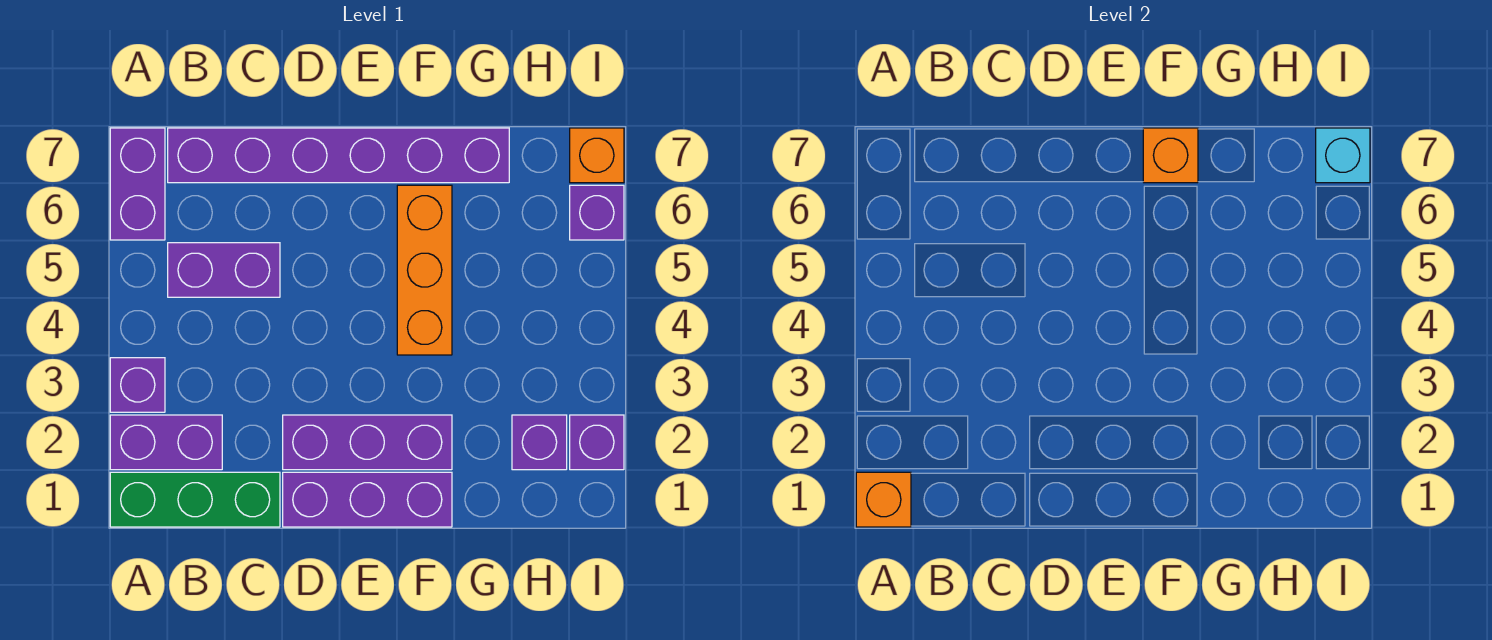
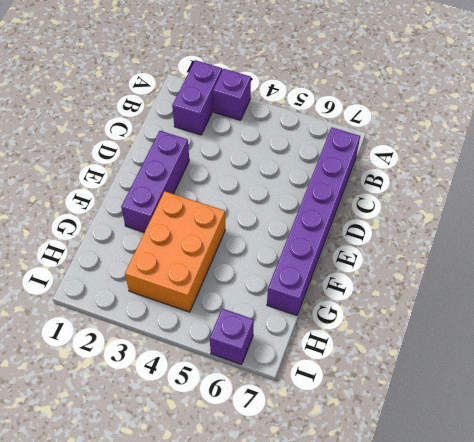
orange brick F3:H4 level 1 -> orange brick F4:F6 level 1
none -> green brick A1:C1 level 1
none -> purple brick A6:A7 level 1
none -> purple brick B5:C5 level 1

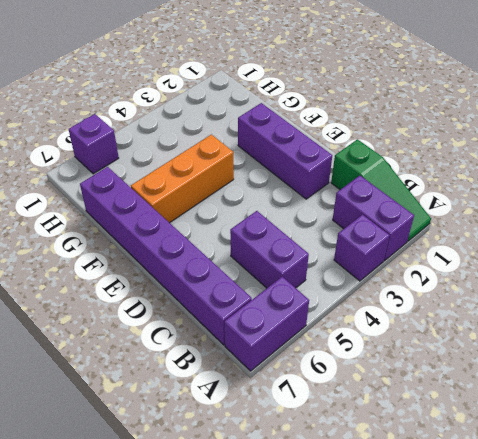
green slope A1:C1 level 1 top C -> green brick A1:C1 level 1
none -> purple brick D1:F1 level 1
none -> purple brick H2 level 1
none -> purple brick I2 level 1

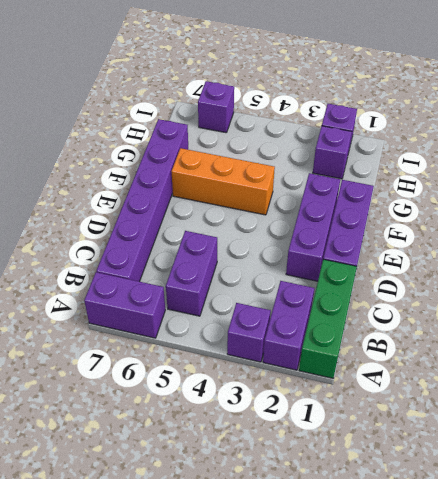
none -> orange brick I7 level 1
none -> orange brick A1 level 2
none -> orange brick F7 level 2

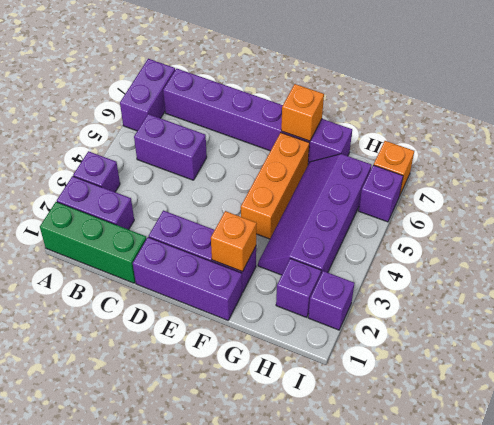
orange brick F2 level 2 -> orange brick A1 level 2
purple slope G3:H6 level 1 top H -> none
none -> cyan brick I7 level 2

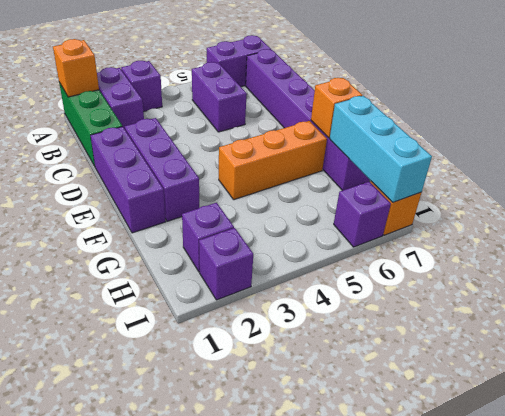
cyan brick G7:I7 level 2 -> cyan brick I7 level 2

